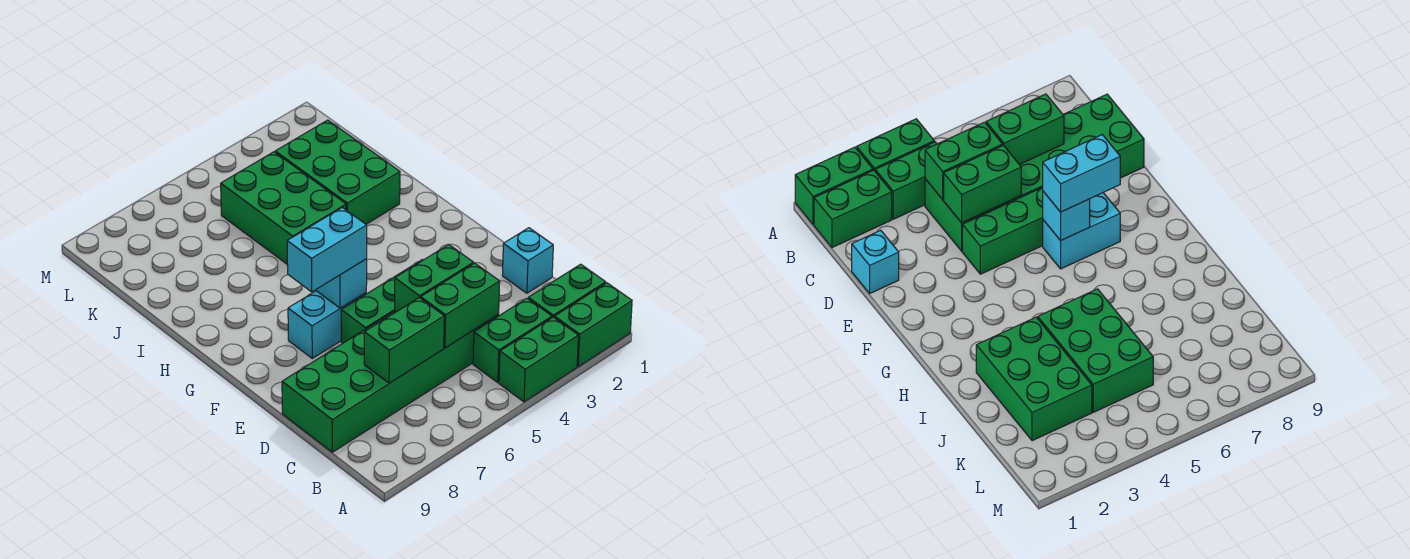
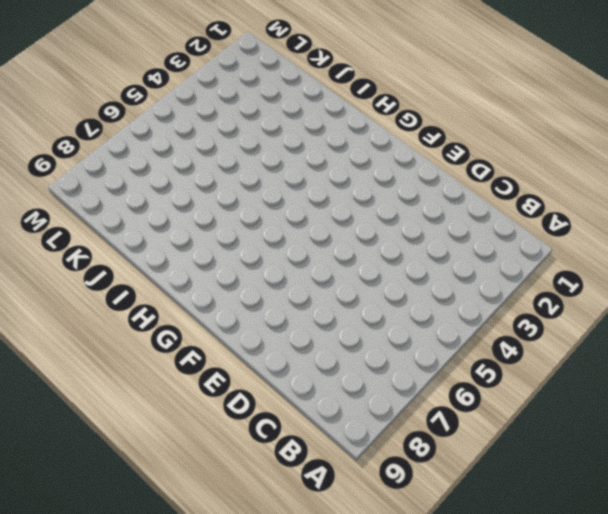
none -> green brick A1:A2 level 1
none -> green brick A3:A4 level 1
none -> green brick B1:B2 level 1

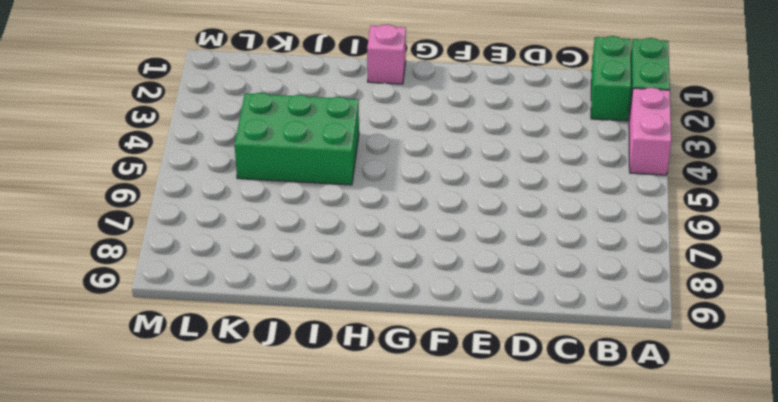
pink brick A3:A4 level 1 -> green brick A3:A4 level 1
pink brick H1 level 1 -> none
none -> green brick B3:B4 level 1
none -> green brick C4:D9 level 1
none -> cyan brick D1 level 1

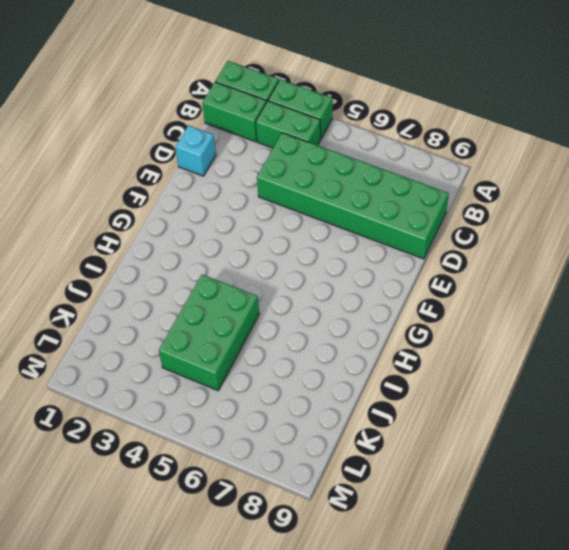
none -> green brick E4:E6 level 1
none -> cyan brick F6:F7 level 1
none -> green brick I2:K3 level 1

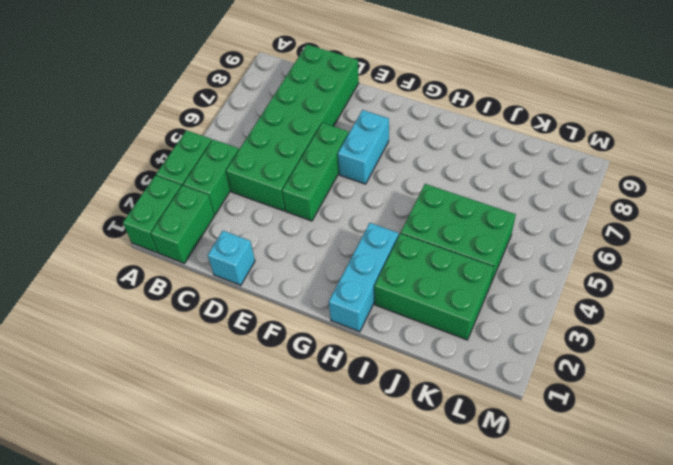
cyan brick H1:H3 level 1 -> none
none -> green brick C4:C5 level 2
none -> green brick C6:C7 level 2
none -> green brick D4:D5 level 2

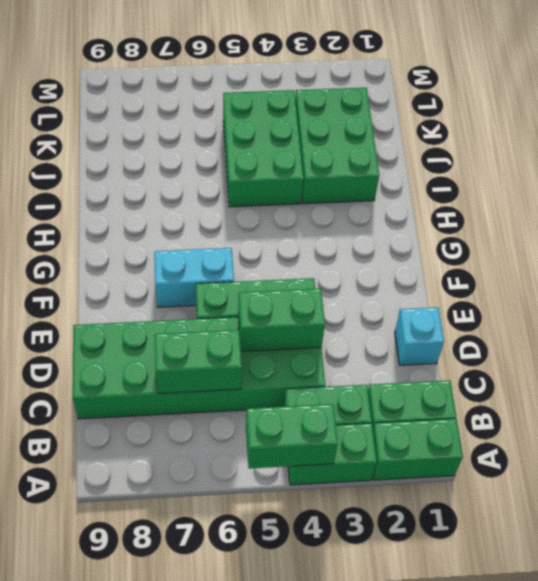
green brick A4:A5 level 2 -> green brick C4:C5 level 2
none -> cyan brick F6 level 2
none -> cyan brick F6:F7 level 3

